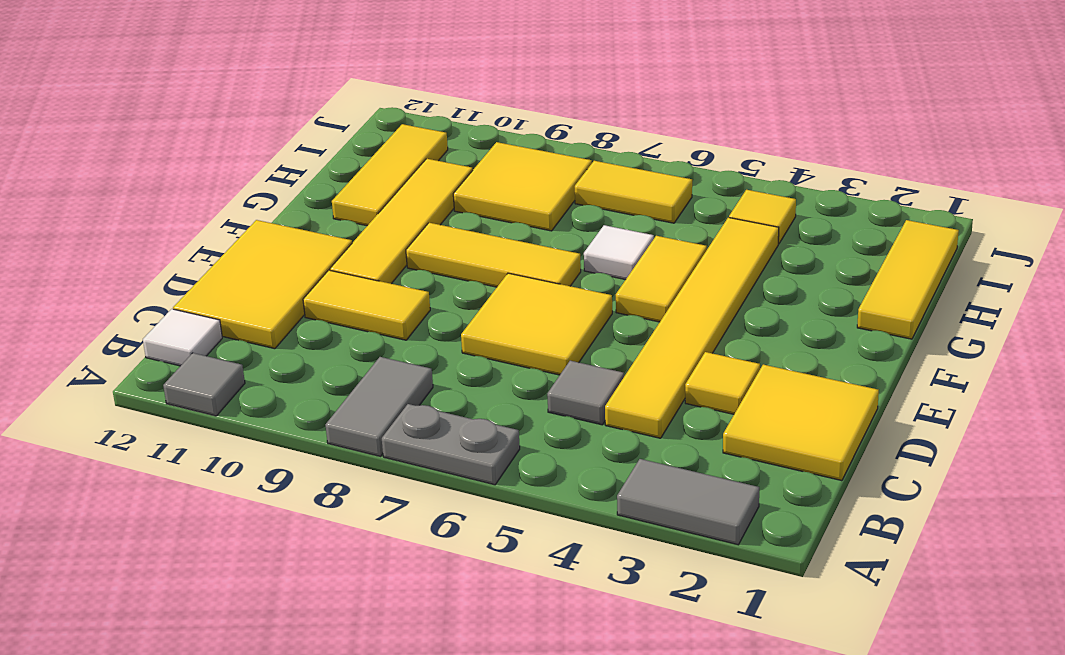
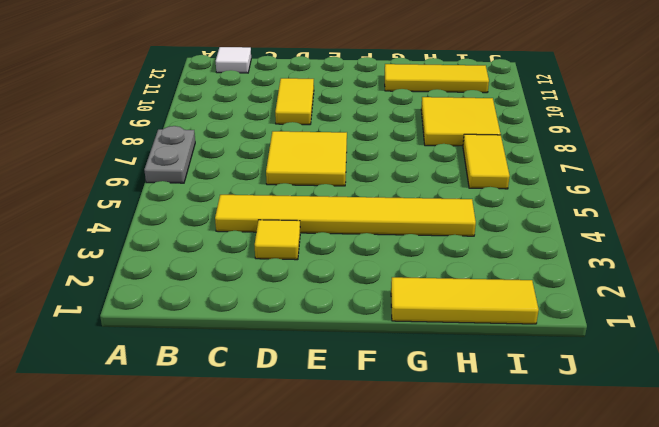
none -> grey tile A2:A3 level 1
none -> grey tile A8:B8 level 1
none -> grey tile A11 level 1

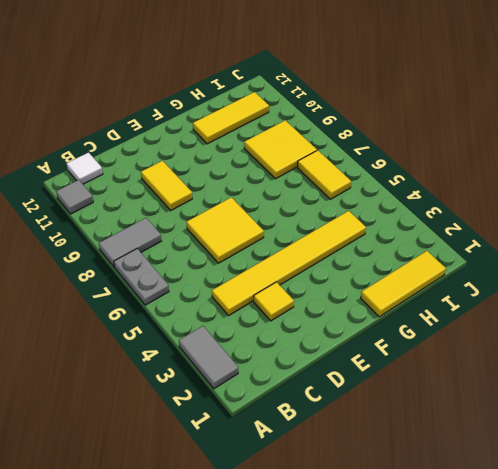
none -> yellow tile C1:D2 level 1
none -> grey tile C5 level 1
none -> yellow tile C11:E12 level 1

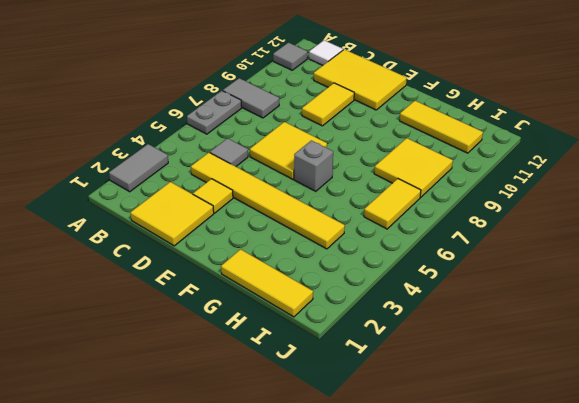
grey brick F6 level 1 -> none
none -> yellow tile E10:H10 level 1
none -> yellow tile F5:G5 level 1
none -> yellow tile F7:F9 level 1

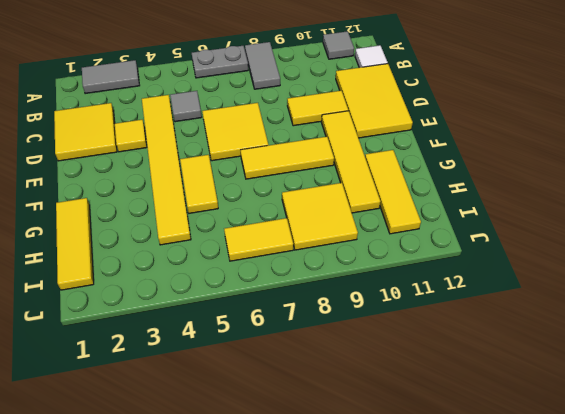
none -> white tile G6 level 1
none -> yellow tile I4 level 1

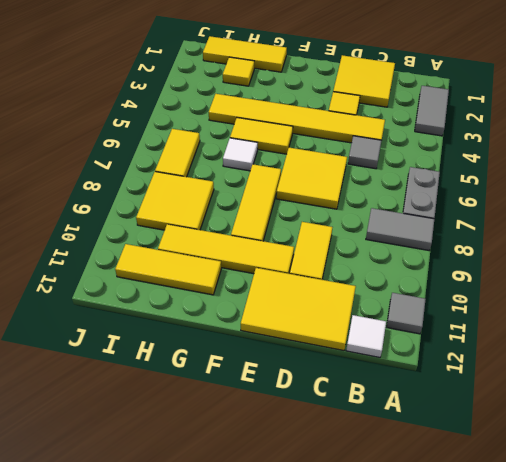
yellow tile H2 level 1 -> yellow tile I4 level 1

